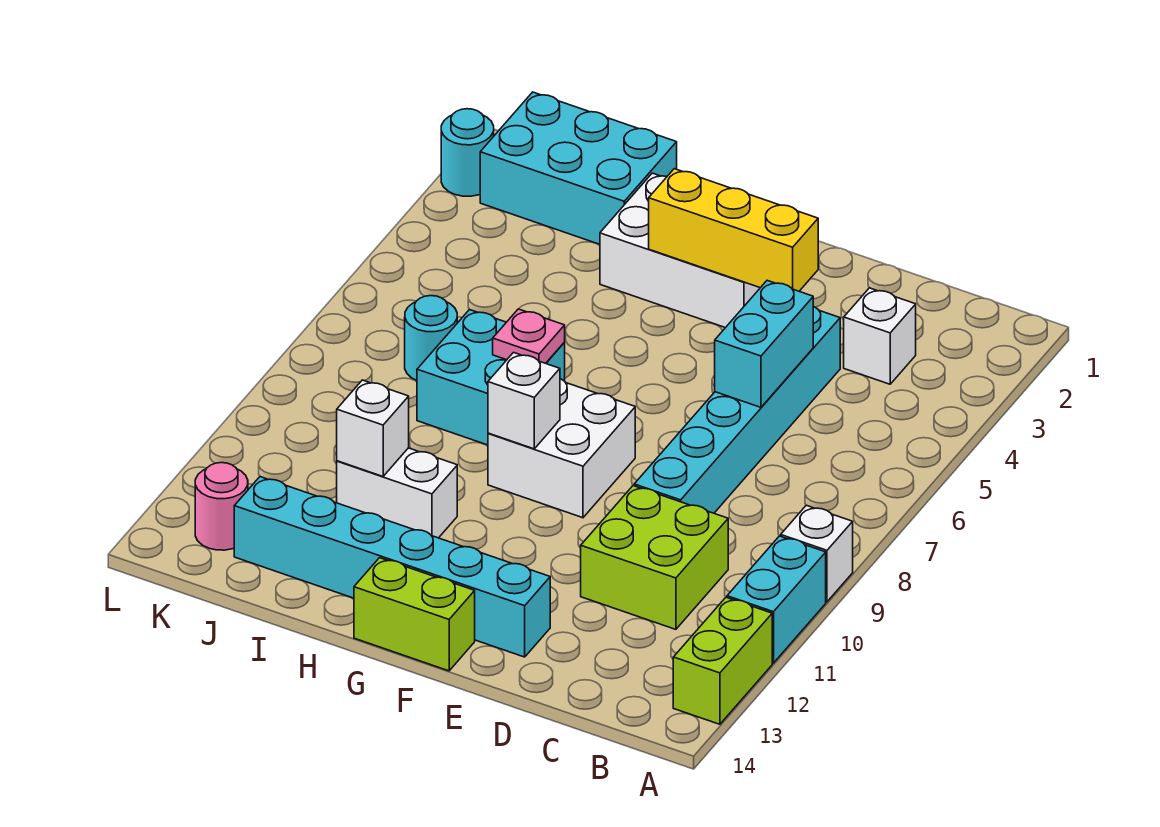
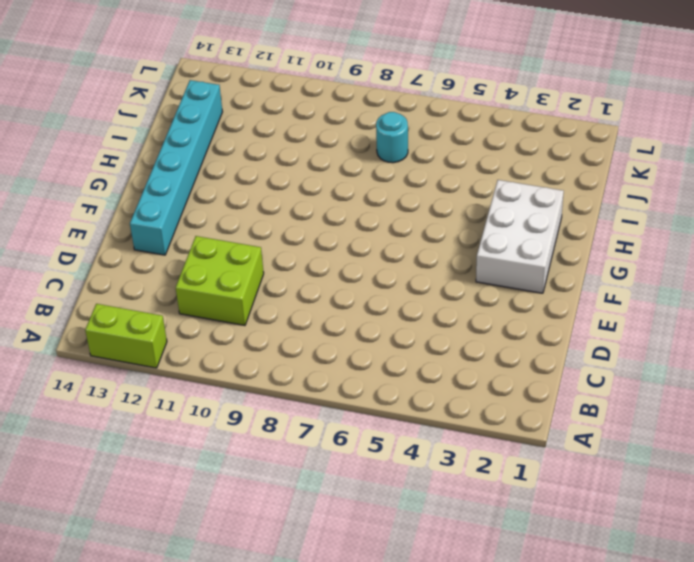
none -> white brick A9 level 1
none -> cyan brick A10:A11 level 1
none -> white brick C3 level 1

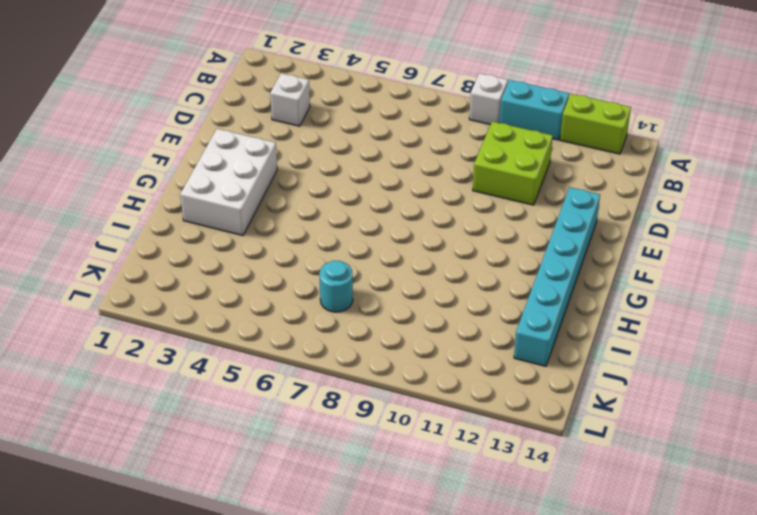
none -> cyan brick D4:D9 level 1
none -> white brick F8:G9 level 1
none -> lime brick F14:G14 level 1

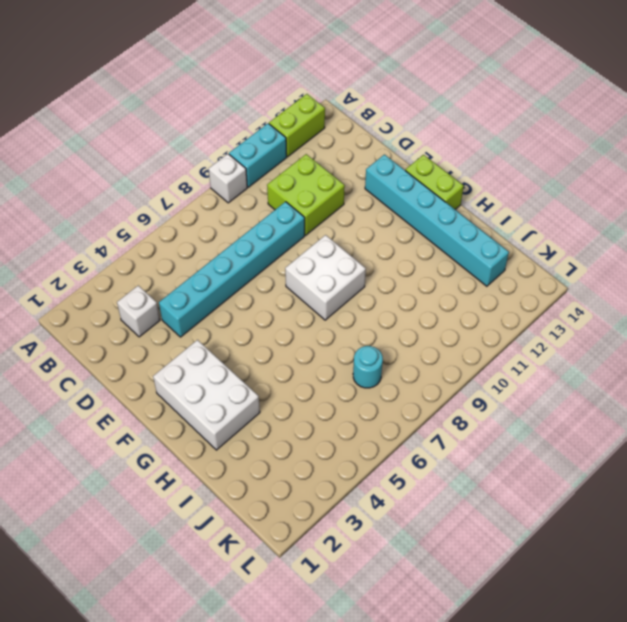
none -> cyan brick H7:I8 level 1
none -> white brick H11:I11 level 1
none -> cyan brick I1:K2 level 1

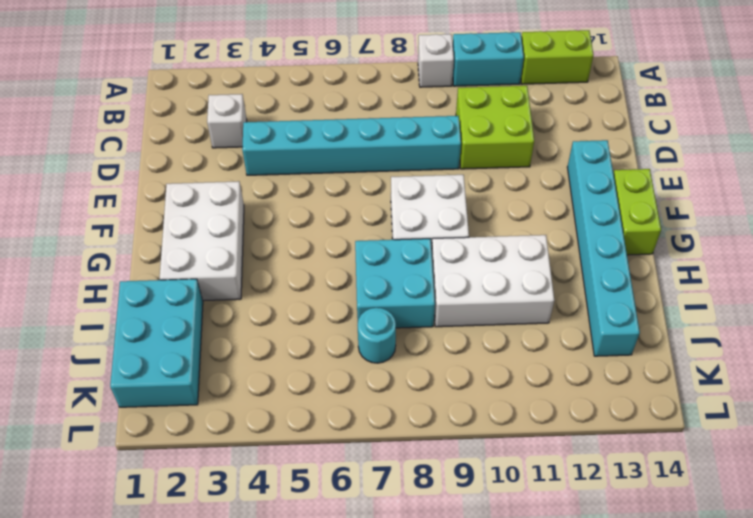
white brick H9:I11 level 1 -> white brick H11:I11 level 1
none -> pink round brick K13 level 1
none -> cyan round brick L2 level 1
none -> cyan brick D5:D6 level 2

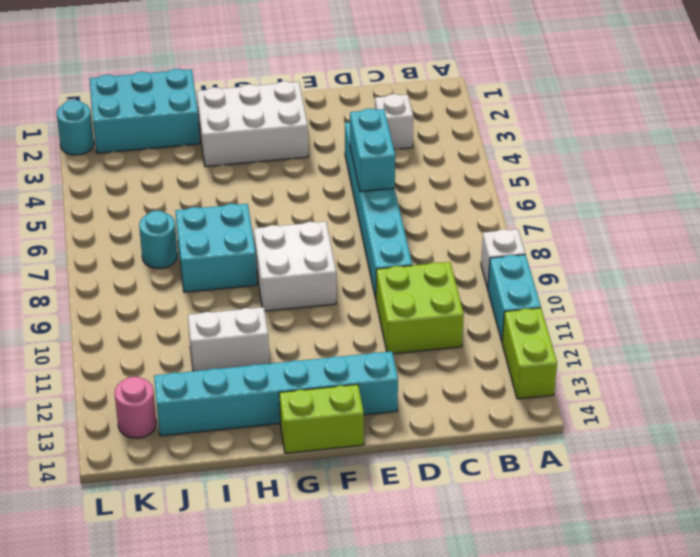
none -> yellow brick E3:G3 level 2
none -> white brick G9 level 2
none -> pink plate H7 level 2

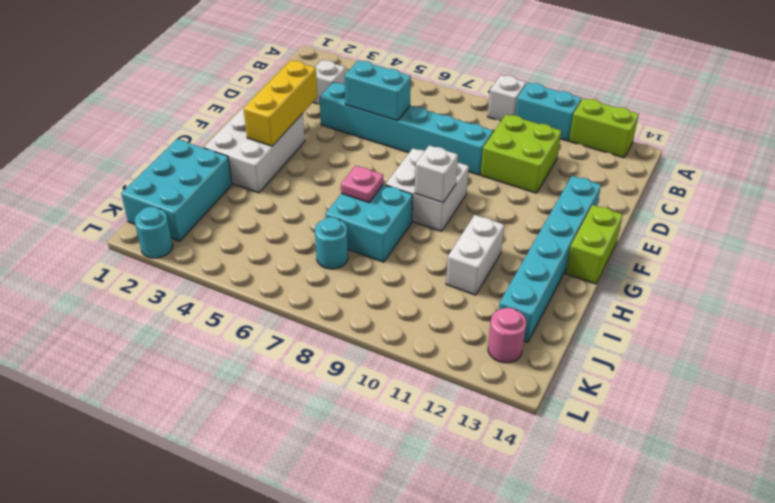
none -> white brick I11 level 2

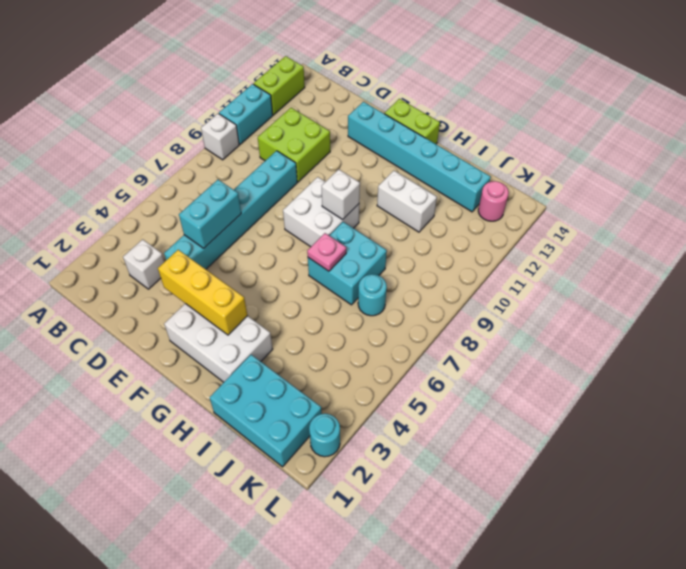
none -> white brick I11 level 2

